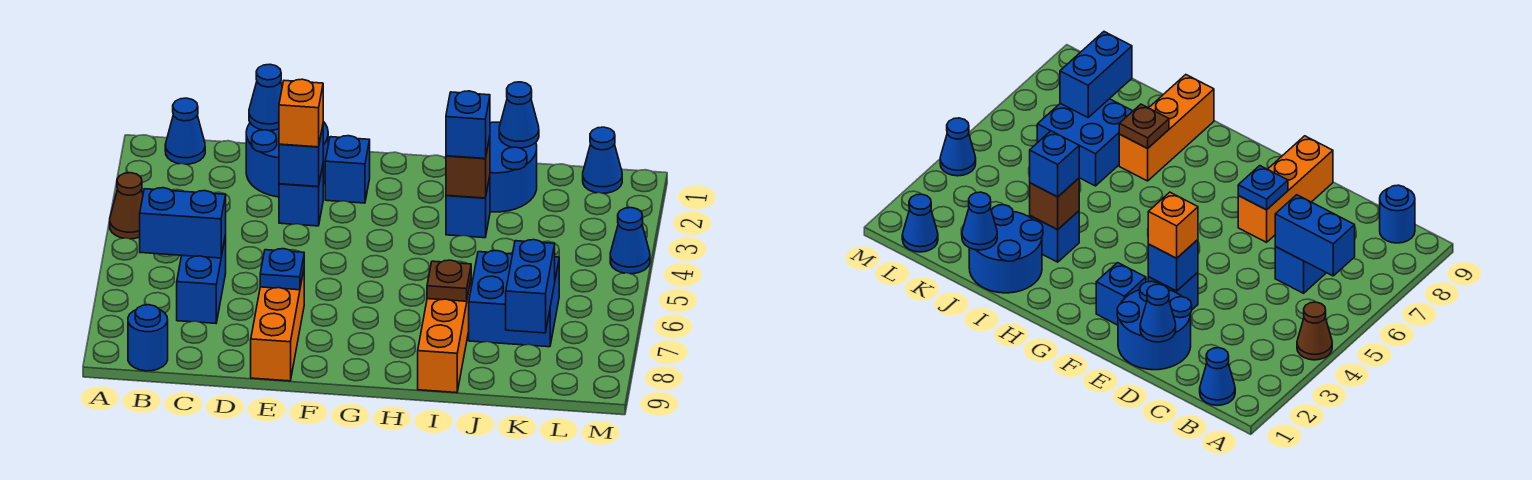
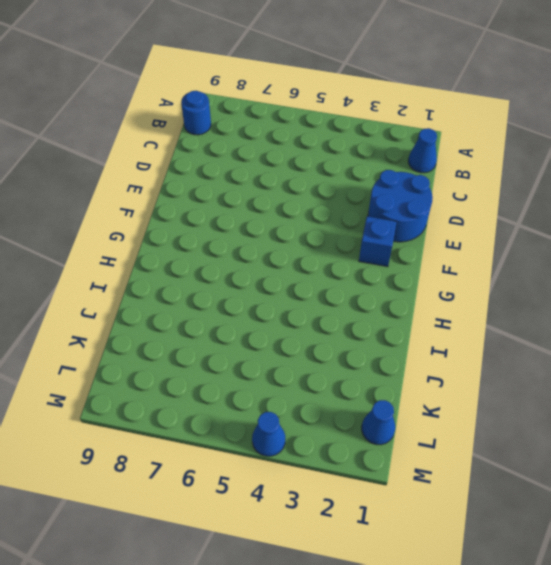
none -> brown cone A4 level 1
none -> blue brick C6:C7 level 1
none -> blue brick E3 level 1

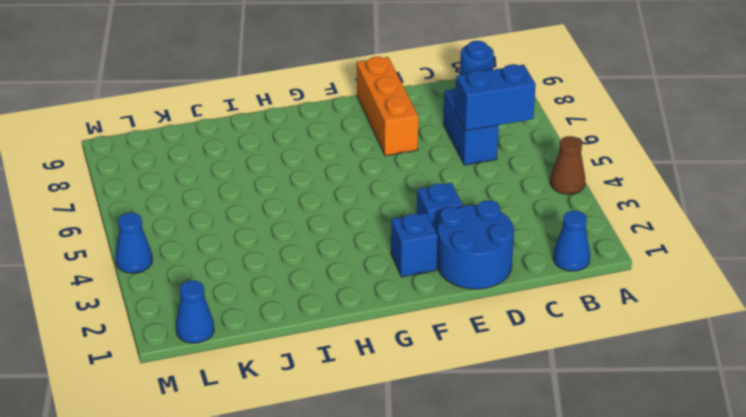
none -> blue round brick I1:J2 level 1
none -> blue brick I3 level 1
none -> orange brick I7:I9 level 1

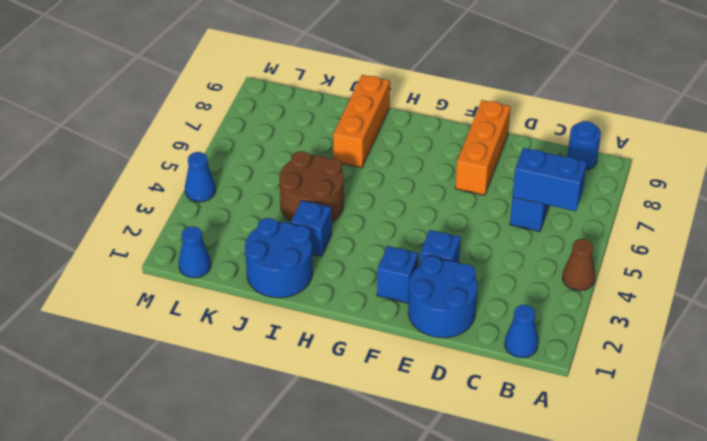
brown round brick I4:J5 level 1 -> none
none -> blue brick J6:K7 level 1
none -> blue cone D1 level 2
none -> blue brick E3 level 2

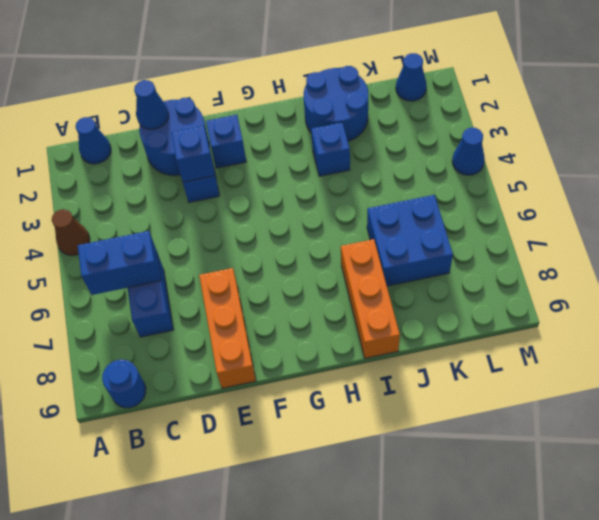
none -> blue plate E7 level 2
none -> brown brick I3 level 2
none -> brown plate I7 level 2

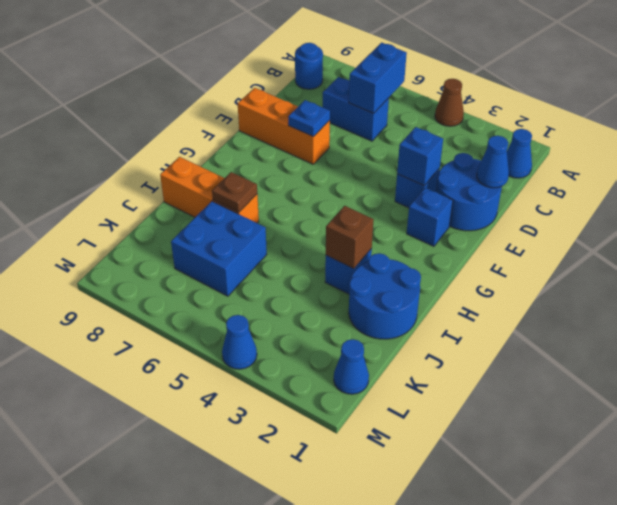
none -> blue cone J1 level 2
none -> blue brick K7:K8 level 2
none -> orange brick E3 level 3

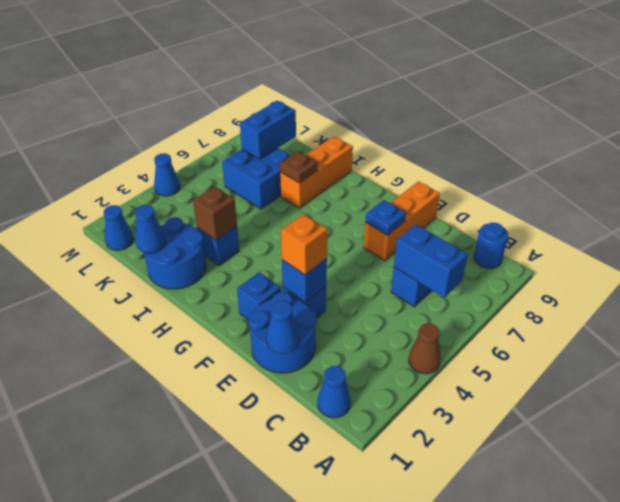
none -> blue brick I3 level 3

